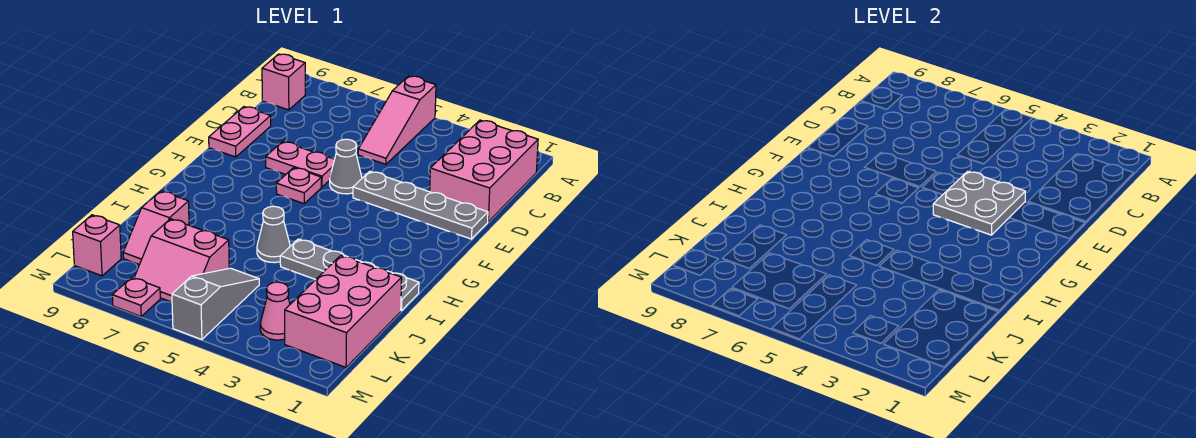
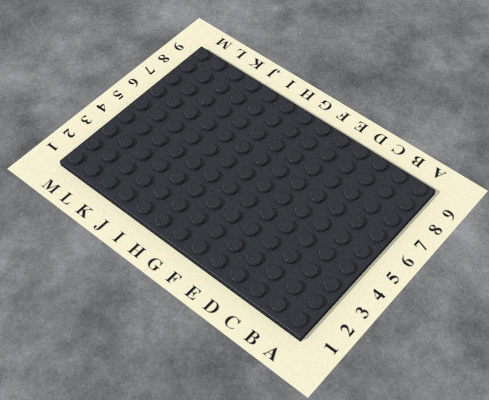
none -> pink slope A5:C5 level 1 top A
none -> pink brick B1:D2 level 1
none -> pink brick B9 level 1

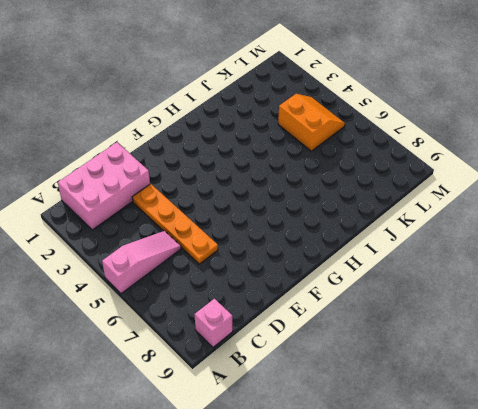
orange plate D3:D6 level 1 -> none
orange slope K4:L5 level 1 top K -> grey slope K5:M5 level 1 top M
none -> pink plate D9:E9 level 1
none -> grey plate E1:E4 level 1
none -> grey cone E5 level 1

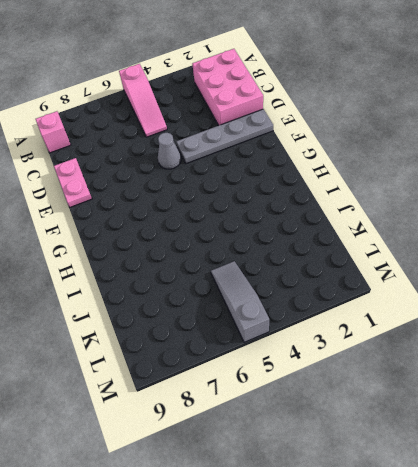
none -> pink plate E6:E7 level 1
none -> pink plate F6 level 1
none -> grey plate I1:I4 level 1

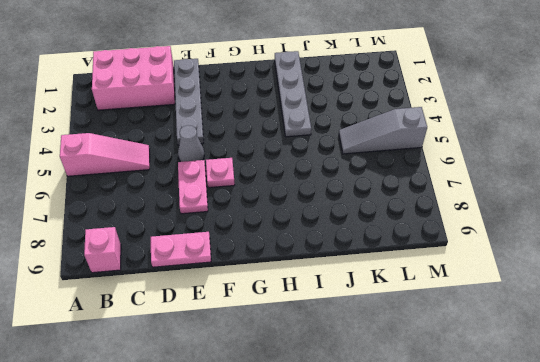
none -> grey cone I5 level 1
none -> pink brick J1:L2 level 1
none -> pink slope J8:K8 level 1 top J

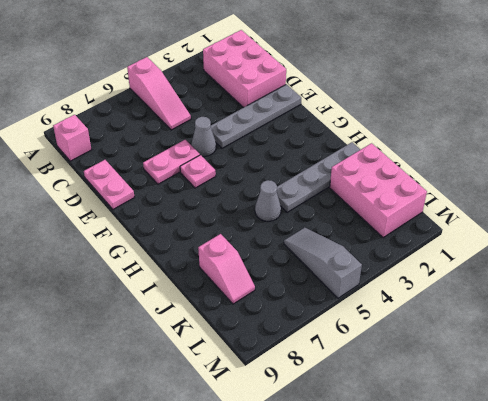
none -> pink slope K6:L7 level 1 top K
none -> pink cone L3 level 1
none -> pink brick L9 level 1

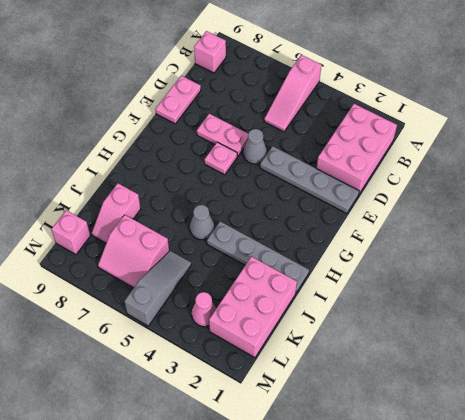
none -> pink plate M7 level 1
none -> grey plate E3:F4 level 2

